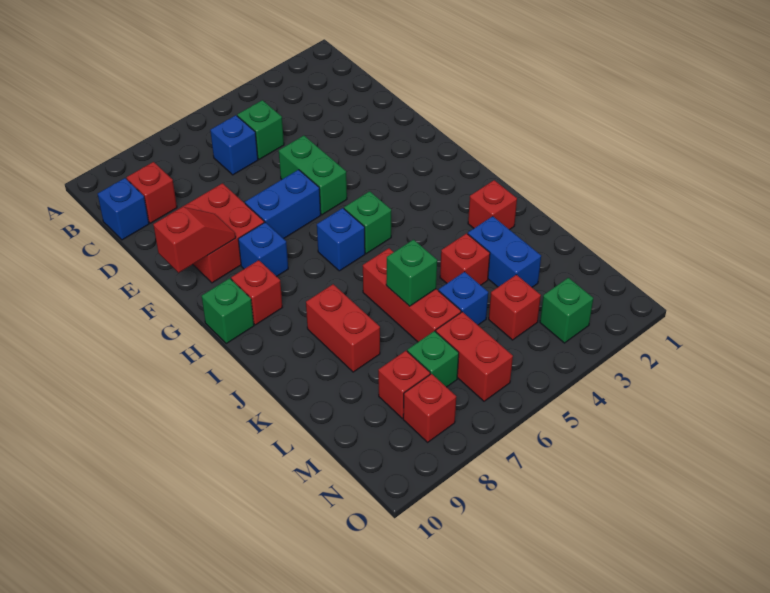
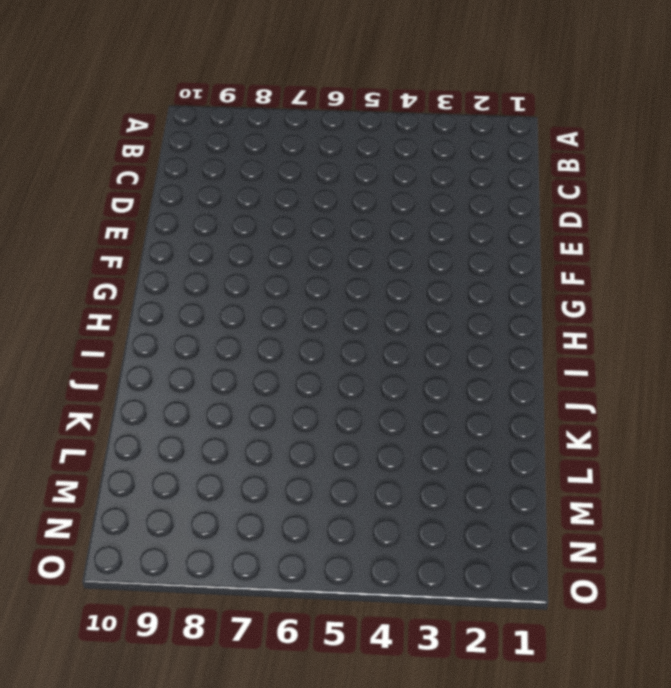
none -> green brick C5 level 1
none -> blue brick C6 level 1
none -> red brick C9 level 1

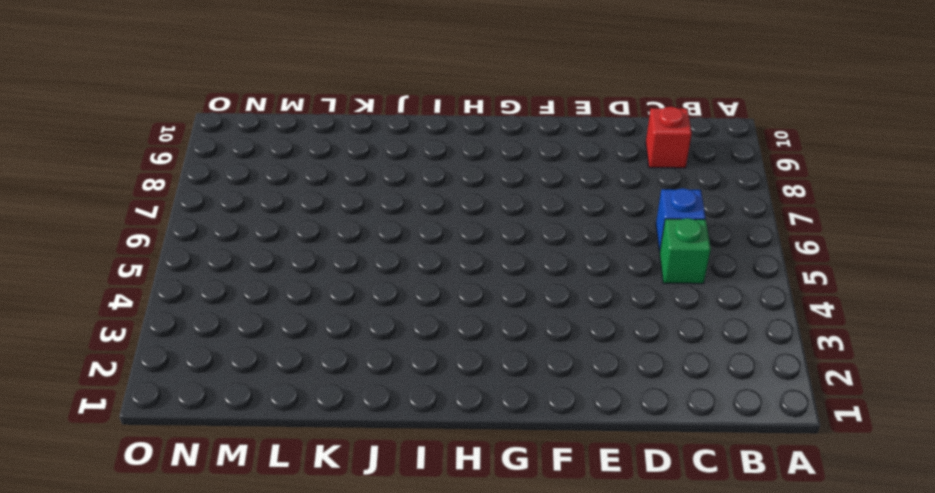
none -> blue brick C10 level 1
none -> green brick E5:F5 level 1
none -> red brick E8:F9 level 1

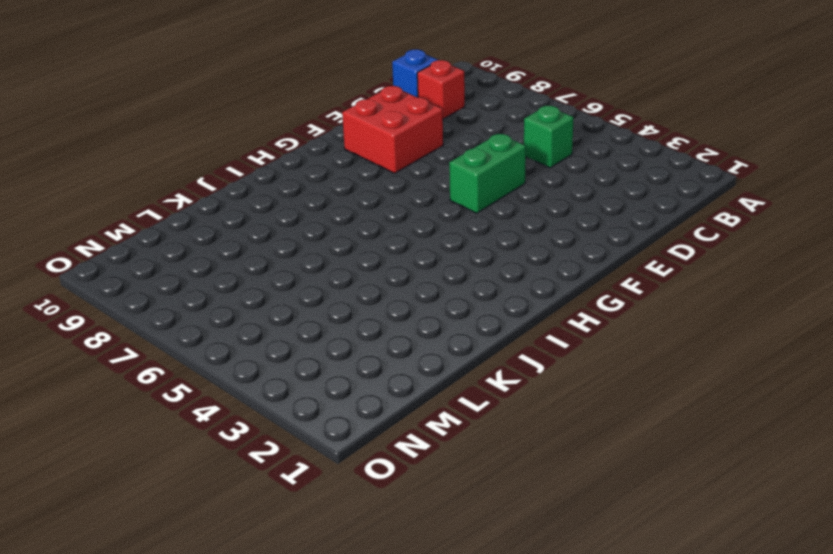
none -> blue brick C6 level 1
none -> blue brick F6:F7 level 1
none -> blue brick G8 level 1

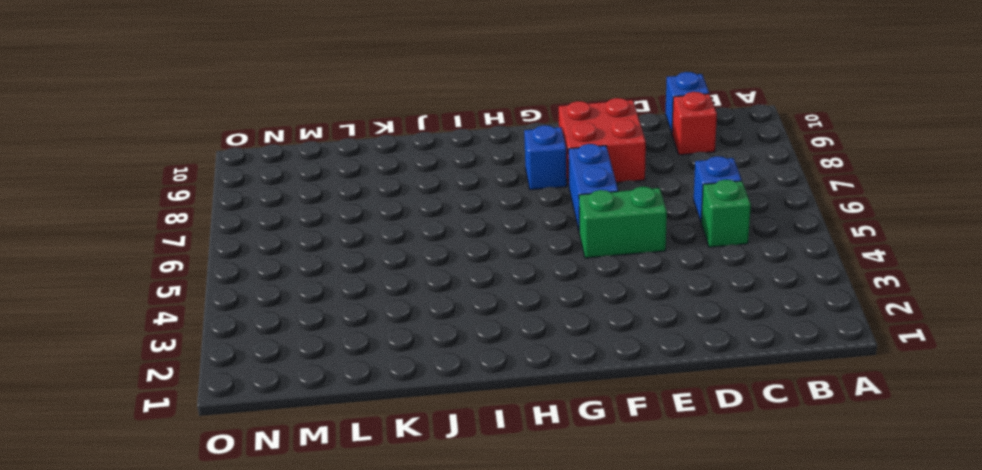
none -> green brick H5 level 1
none -> blue brick H6 level 1
none -> red brick H9 level 1

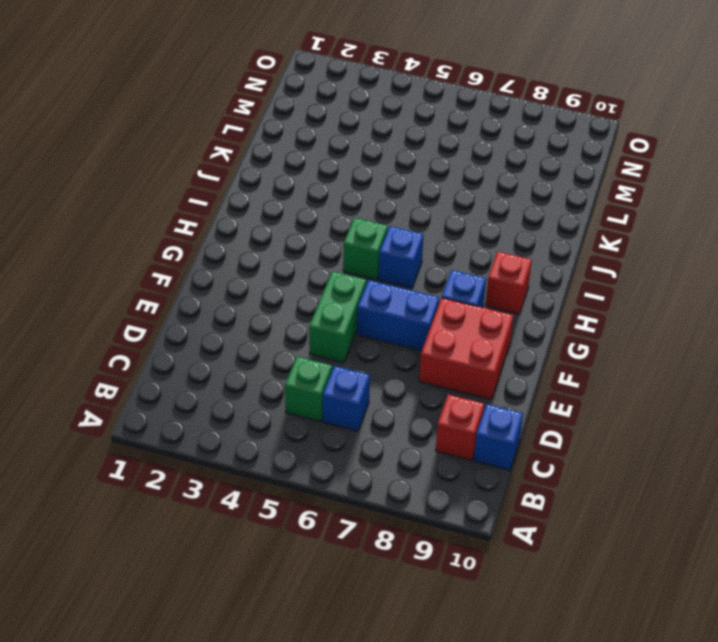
none -> green brick H10 level 1
none -> red brick J2 level 1
none -> red brick J6:L6 level 1

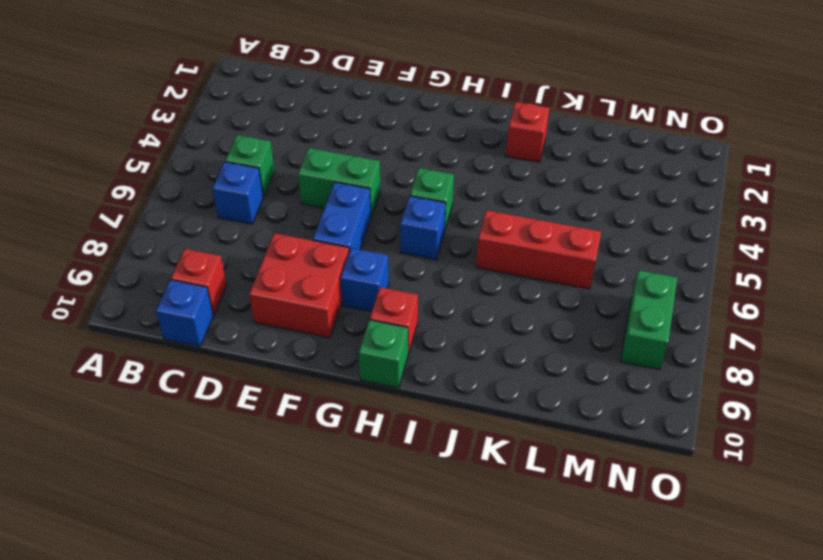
green brick N7:N8 level 1 -> red brick N8 level 1
none -> red brick J8:K8 level 1
none -> blue brick K3:L3 level 1
none -> red brick K4 level 1

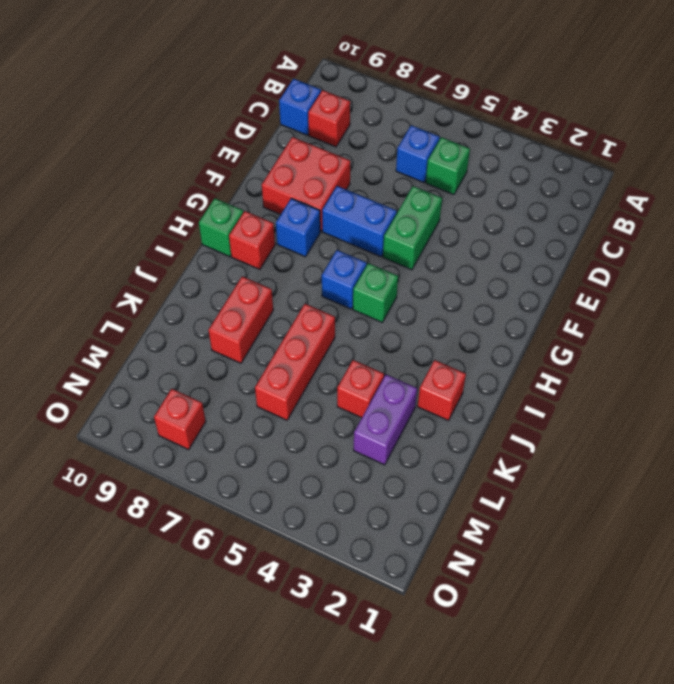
purple brick K3:L3 level 1 -> blue brick K3:L3 level 1
none -> blue brick L5 level 1
none -> red brick M4 level 1
none -> red brick M6:N6 level 1

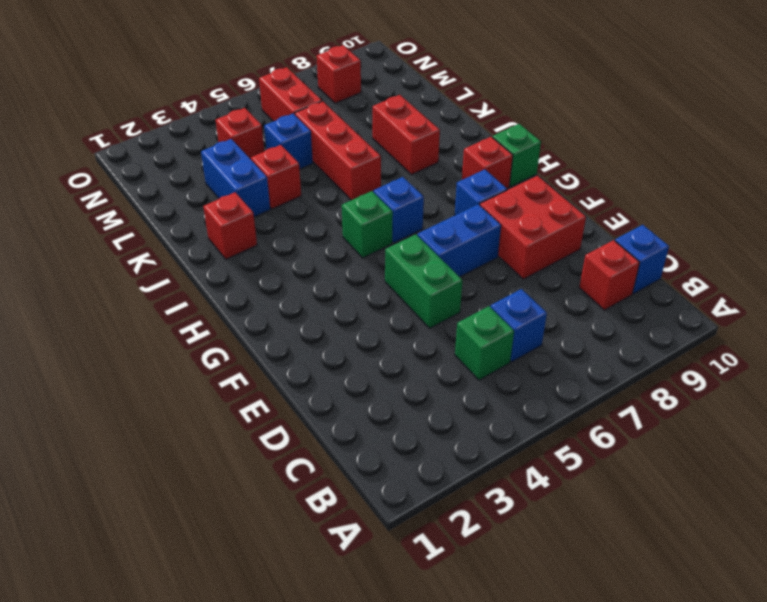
none -> green brick M7 level 1
none -> red brick M8 level 1
none -> green brick N3 level 1

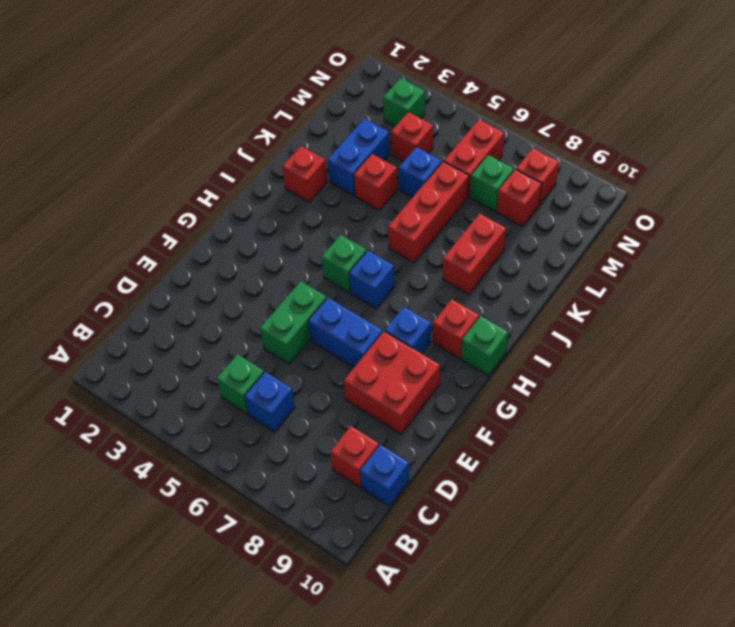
none -> red slope F9:F10 level 2 top 10
none -> green brick K6 level 2

